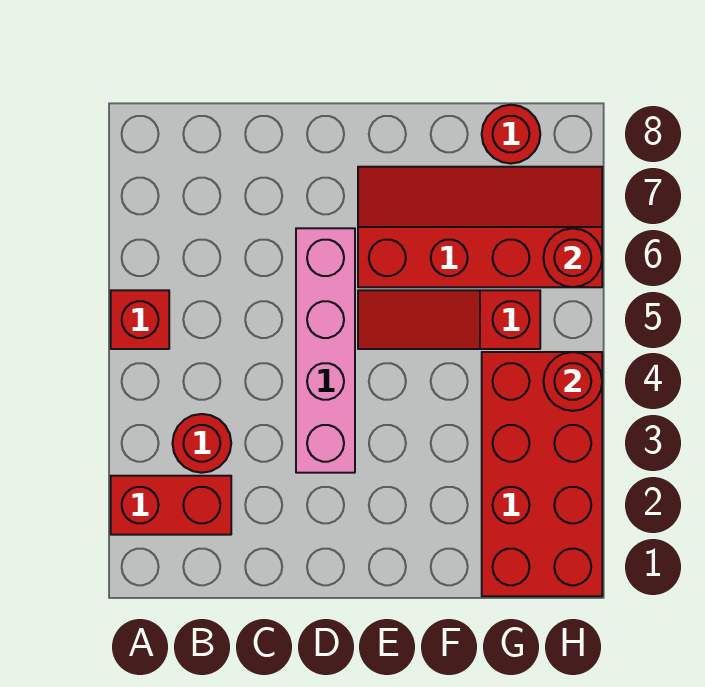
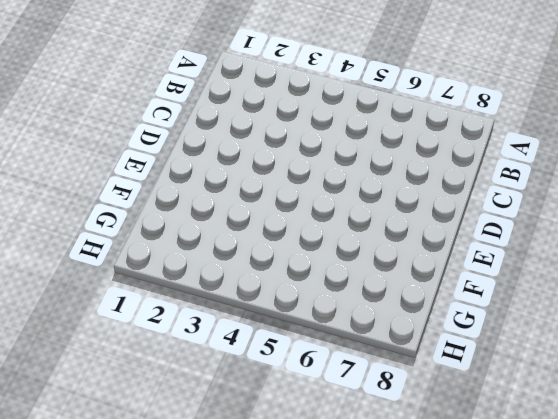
none -> red brick A2:B2 level 1
none -> red brick A5 level 1

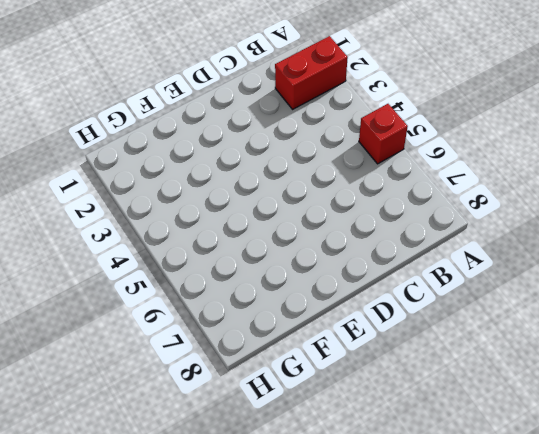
none -> red round brick B3 level 1
none -> pink brick D3:D6 level 1

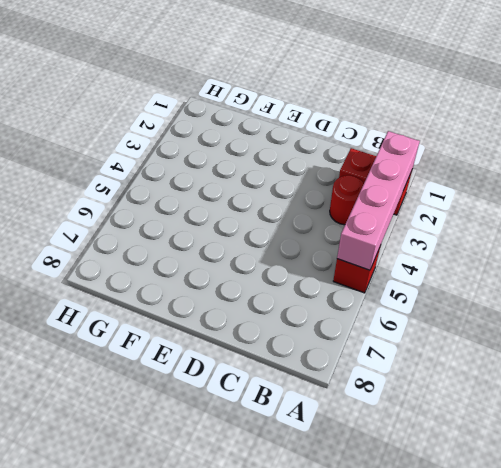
pink brick A2:A5 level 2 -> pink brick D3:D6 level 1
none -> red slope E5:G5 level 1 top G
none -> red slope E6:H7 level 1 top 6

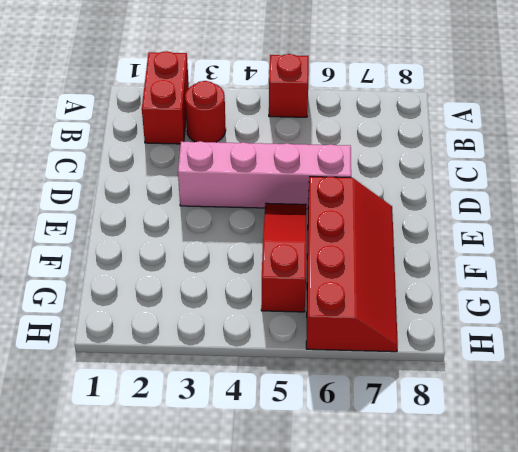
none -> red brick G1:H4 level 1
none -> red round brick G8 level 1

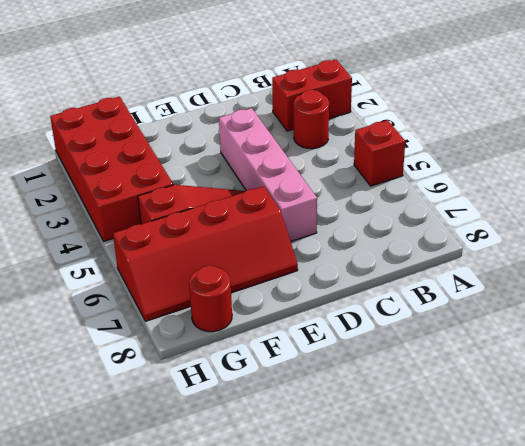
none -> red round brick H4 level 2
none -> red round brick H6 level 2

